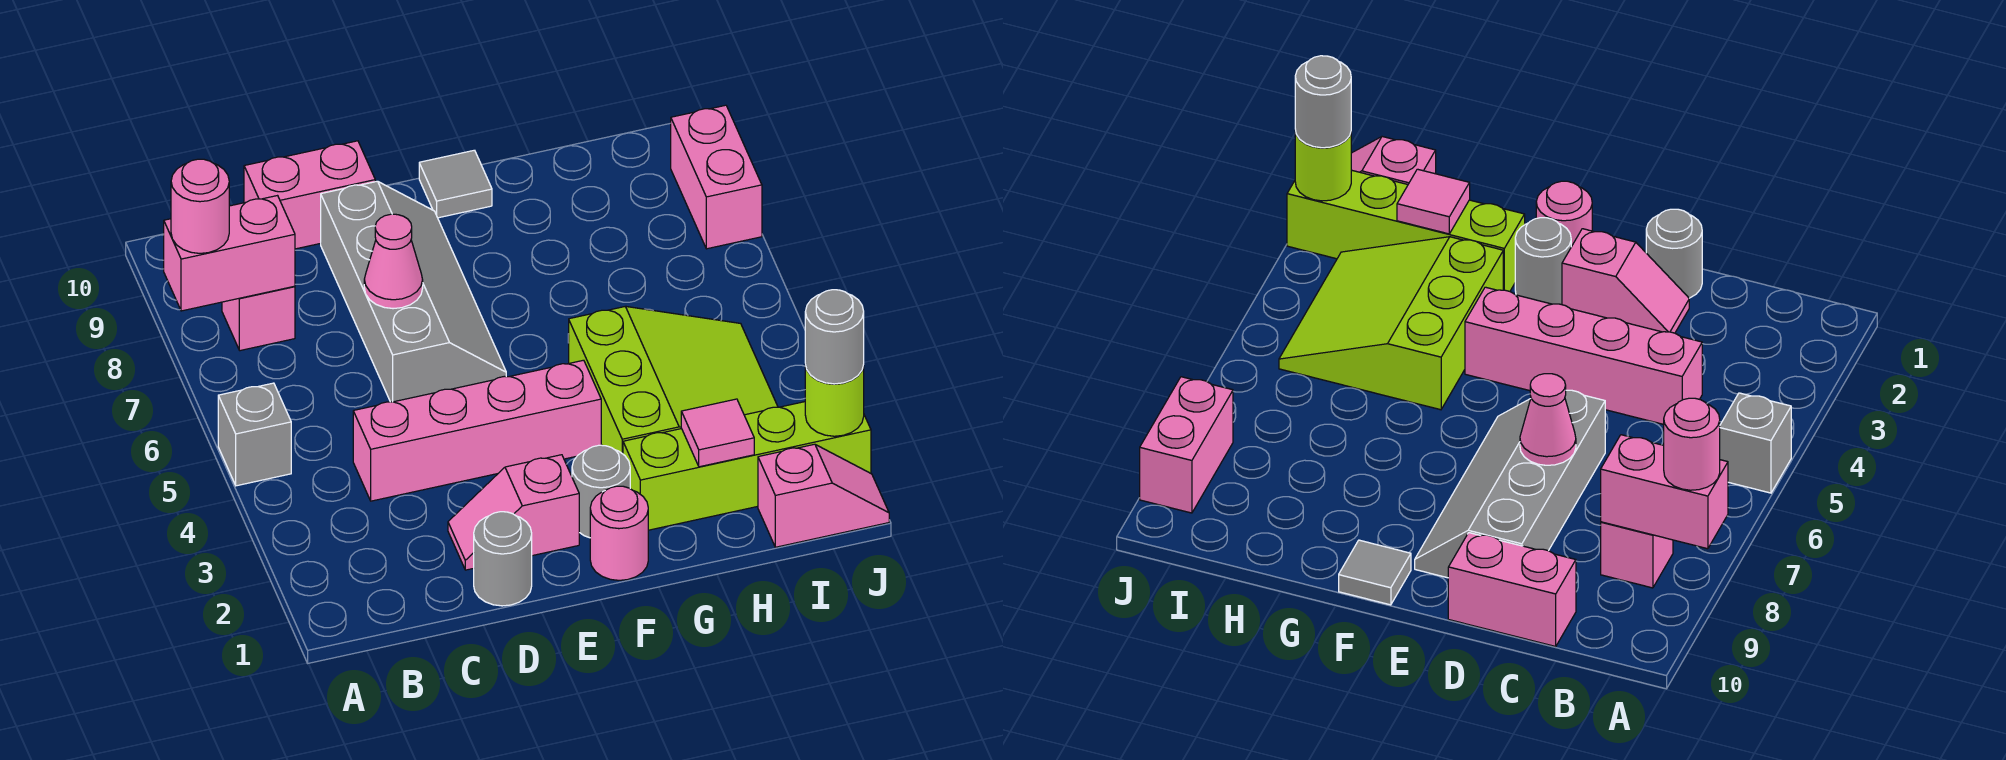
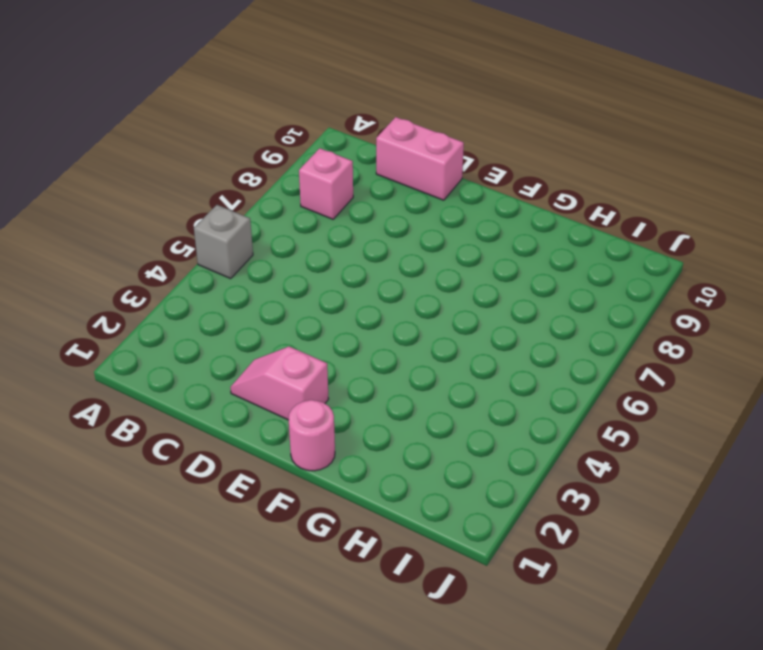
none -> pink brick C4:F4 level 1
none -> grey round brick D1 level 1
none -> grey slope D6:E9 level 1 top D

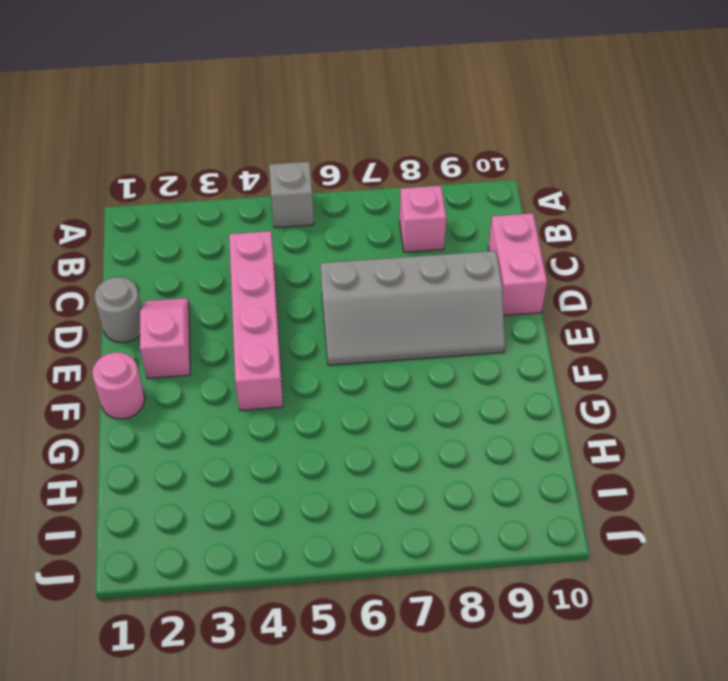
none -> grey round brick F2 level 1
none -> grey tile F10 level 1
none -> lime brick G2:J2 level 1

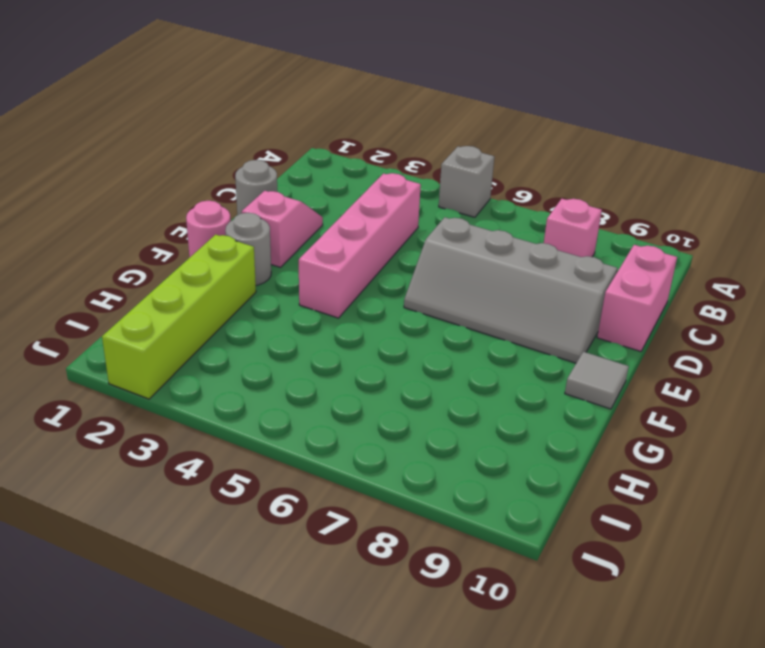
none -> lime slope G3:I5 level 1 top G
none -> pink slope I1:J1 level 1 top I
none -> pink brick J8:J9 level 1

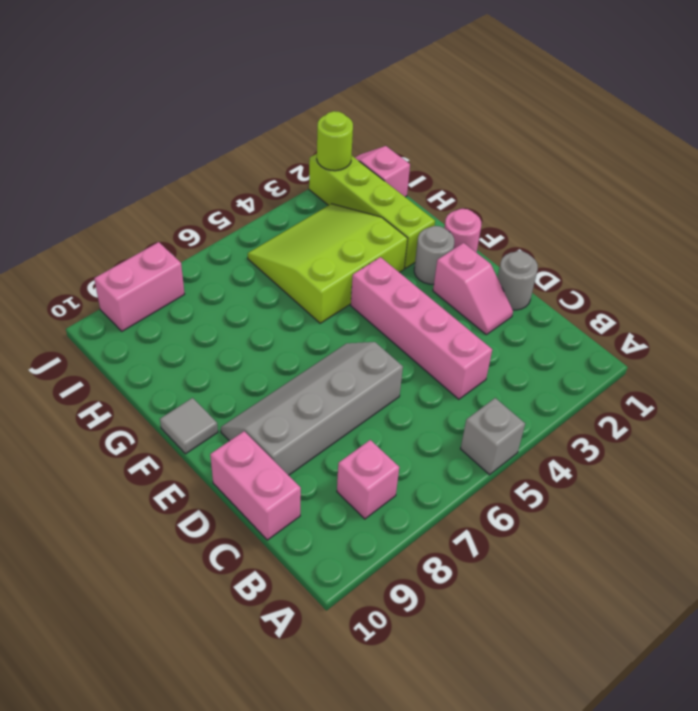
none -> pink brick A8:B8 level 2
none -> pink cone D7 level 2
none -> pink tile H2 level 2

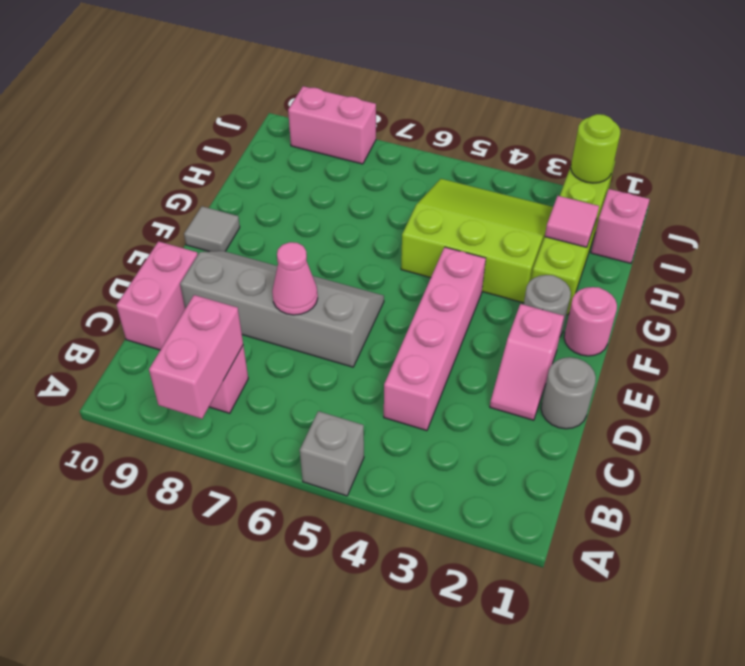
none -> pink round brick A8 level 3
none -> grey round brick J2 level 3

